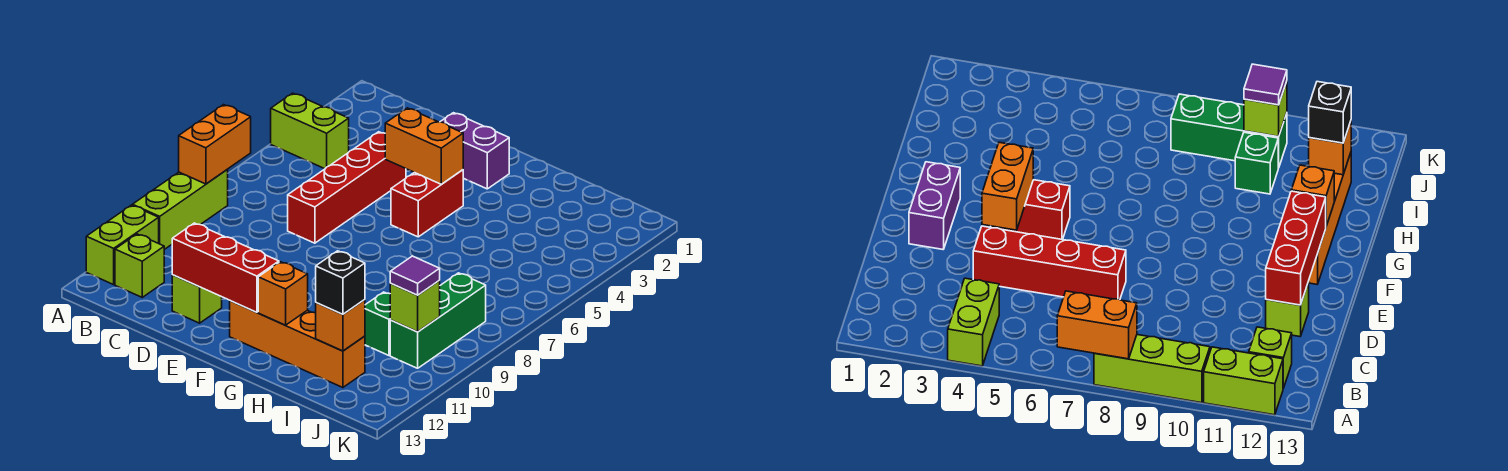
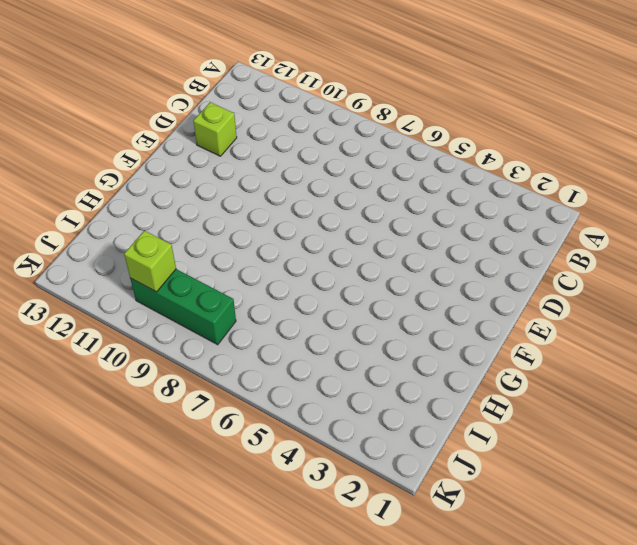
none -> lime brick A4:B4 level 1
none -> lime brick A8:A10 level 1
none -> lime brick A11:A12 level 1

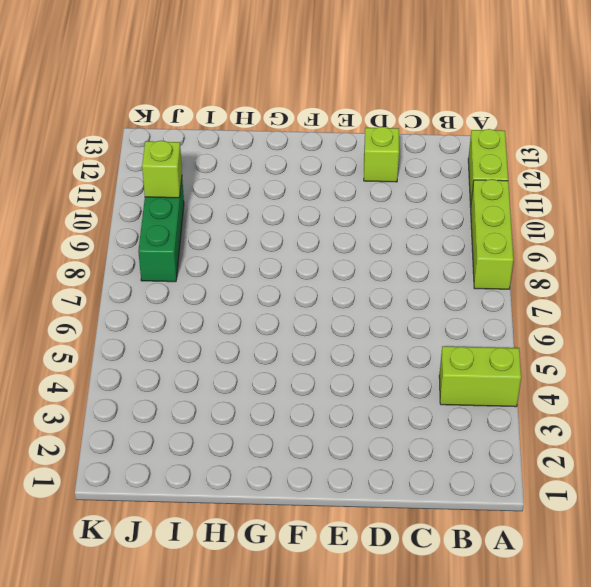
none -> lime brick B12 level 1
none -> red brick D4:D7 level 1
none -> purple brick E2:F2 level 1

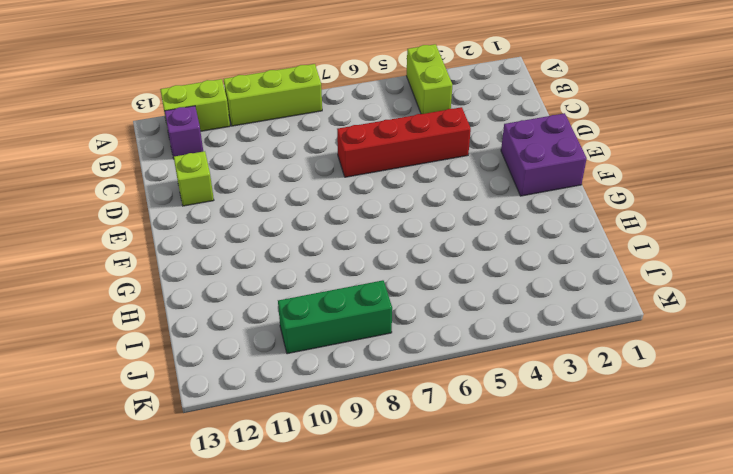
purple brick B12 level 1 -> lime brick B12 level 1
purple brick E1:F2 level 1 -> purple brick E2:F2 level 1
none -> red brick F4:F5 level 1
none -> orange brick F12:I12 level 1
none -> green brick I10 level 1

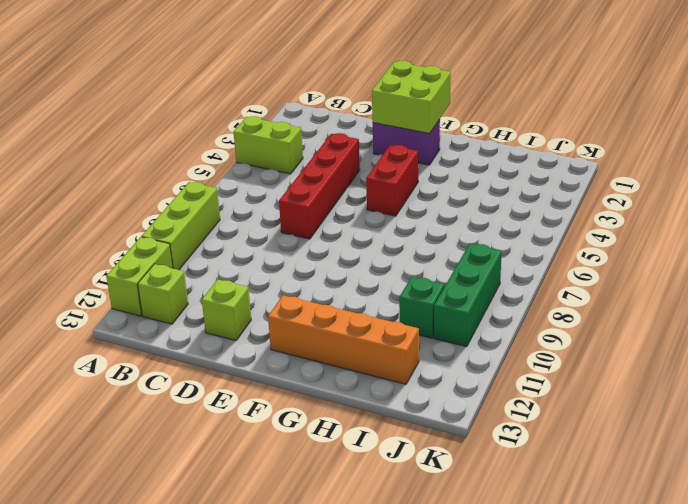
lime brick E1:F2 level 2 -> none
none -> orange brick A7:A8 level 2
none -> red brick D12:F12 level 2
none -> orange brick E4:F4 level 2

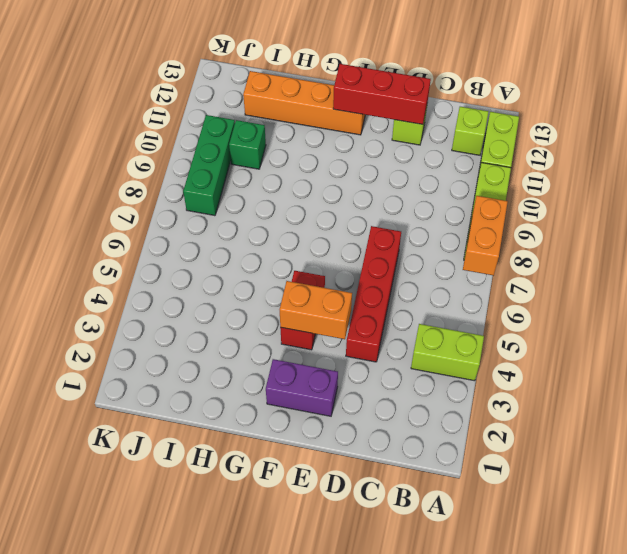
none -> orange brick G12 level 2
none -> orange brick I12 level 2
none -> lime brick J10 level 2

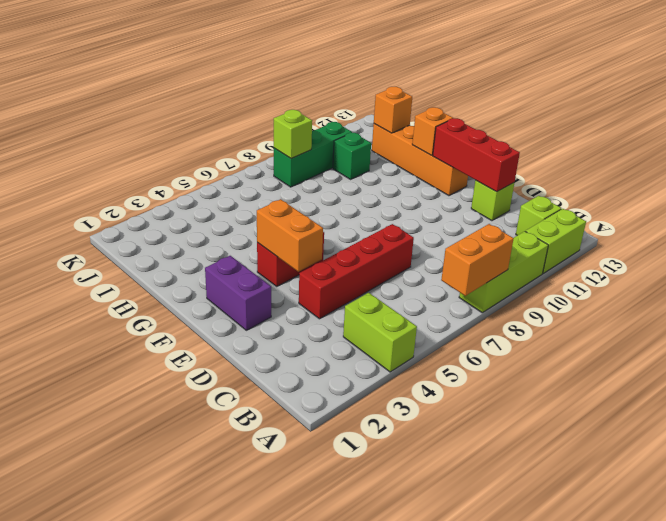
lime brick J8 level 2 -> lime brick J10 level 2
none -> black brick I12 level 3
none -> purple tile J10 level 3

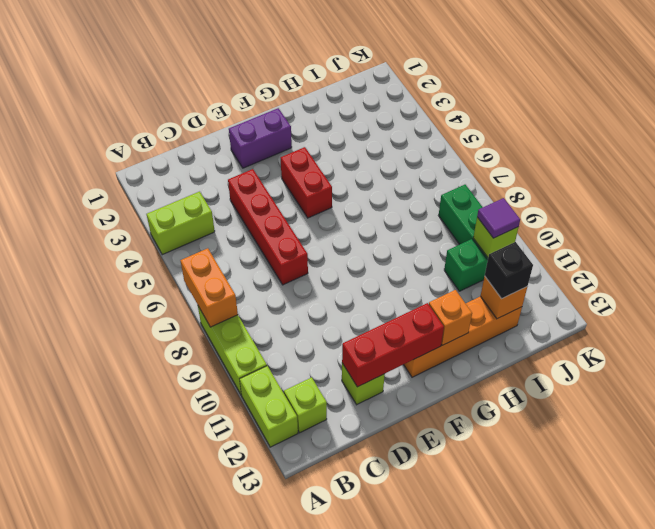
none -> orange brick E4:F4 level 2

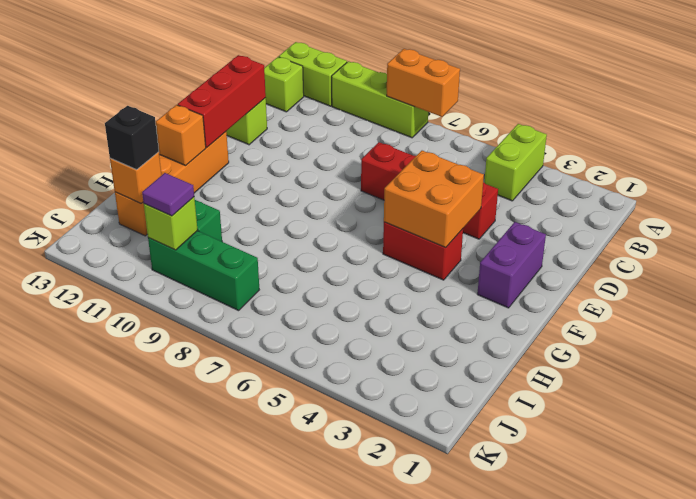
orange brick E4:F5 level 2 -> orange brick E4:F4 level 2

